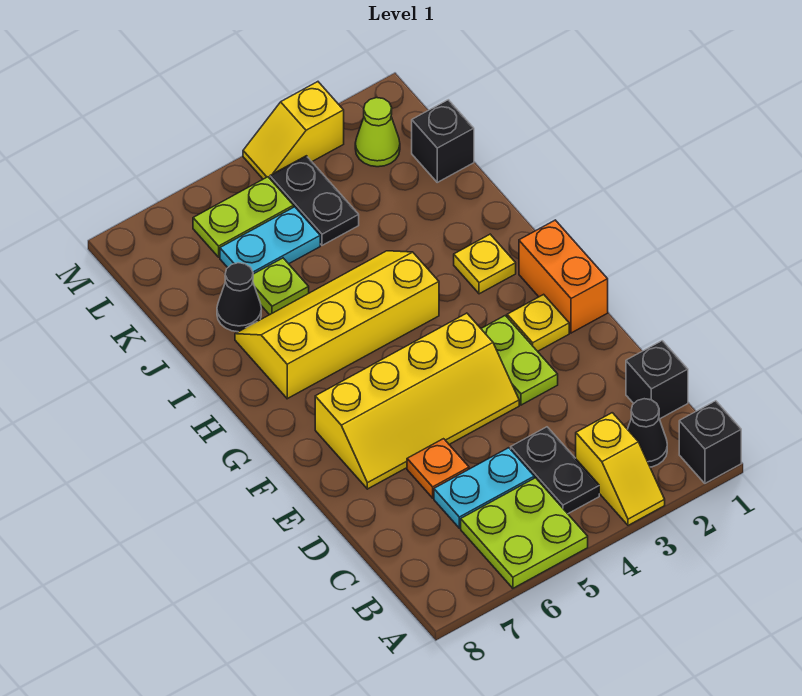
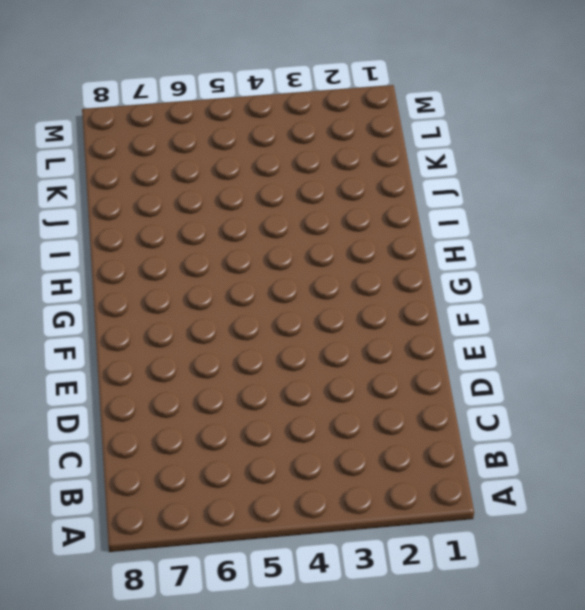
none -> black brick A1 level 1
none -> yellow slope A3:B3 level 1 top B
none -> lime plate A5:B6 level 1

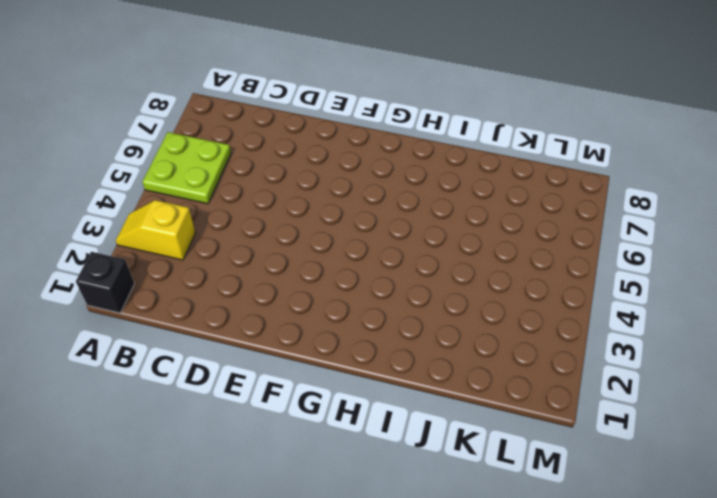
none -> black cone B2 level 1
none -> black plate B4:C4 level 1
none -> black brick C1 level 1

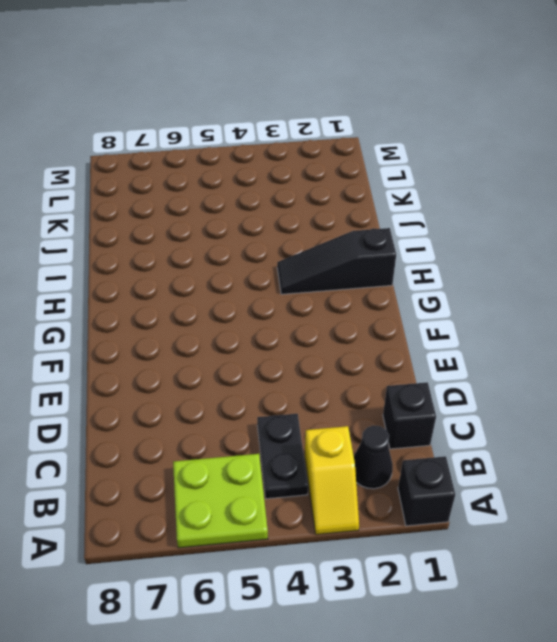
black slope H1:H3 level 1 top 1 -> yellow plate H2 level 1
none -> cyan plate C5:C6 level 1
none -> orange plate D6 level 1
none -> lime plate E3:F3 level 1

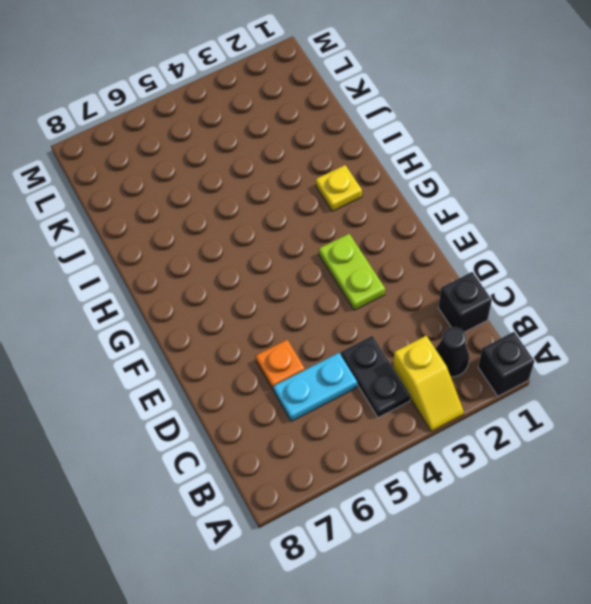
none -> lime plate A5:B6 level 1
none -> yellow slope E4:F7 level 1 top F
none -> orange brick F1:G1 level 1

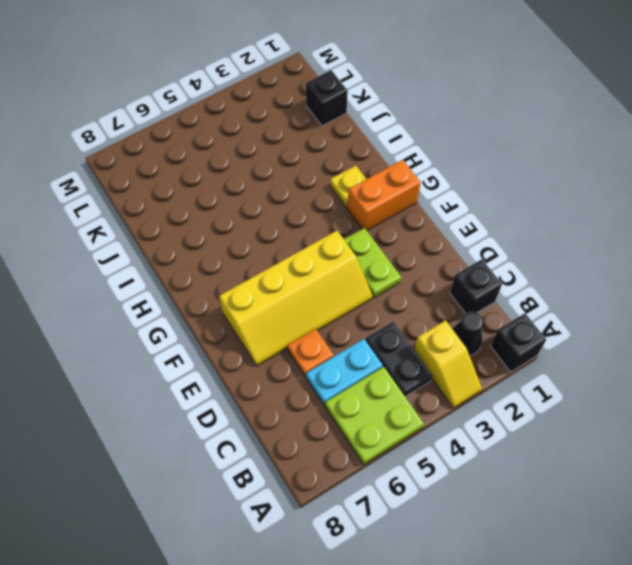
orange brick G1:G2 level 1 -> orange brick F1:G1 level 1
none -> yellow plate F2 level 1
none -> yellow slope H4:I7 level 1 top H
none -> lime plate J6 level 1

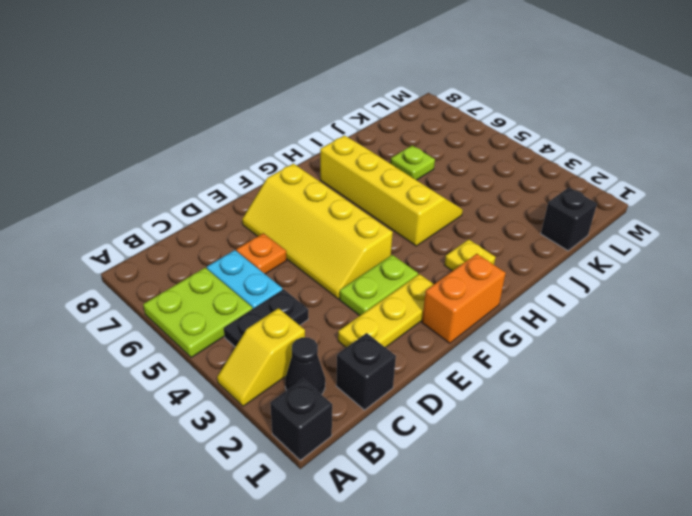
yellow plate D2:F2 level 1 -> yellow plate F2 level 1
none -> black cone J7 level 1
none -> black plate K4:L4 level 1
none -> cyan plate K5:K6 level 1

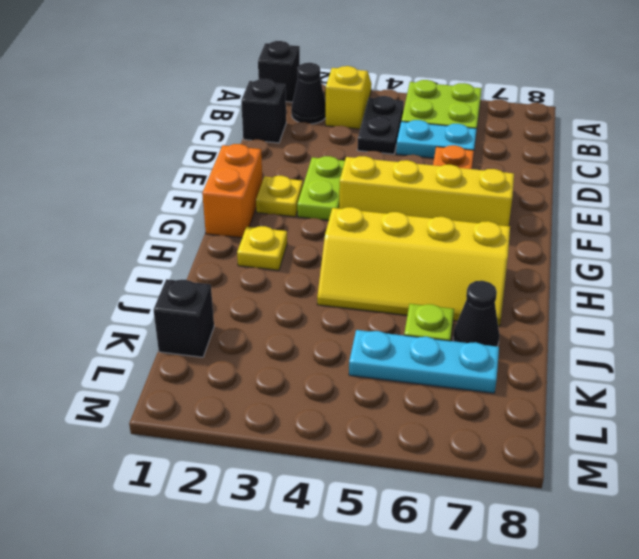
cyan plate K5:K7 level 1 -> cyan plate K5:K6 level 1
none -> black plate K4:L4 level 1
none -> lime cone L2 level 1
none -> lime plate L5:L6 level 1

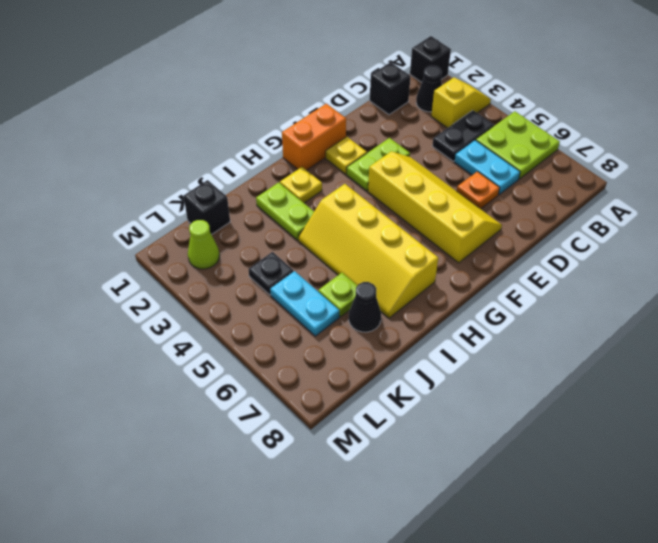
lime plate I2:I3 level 1 -> lime plate L5:L6 level 1
black plate K4 level 1 -> black plate K4:L4 level 1
none -> yellow slope M3:M4 level 1 top 3

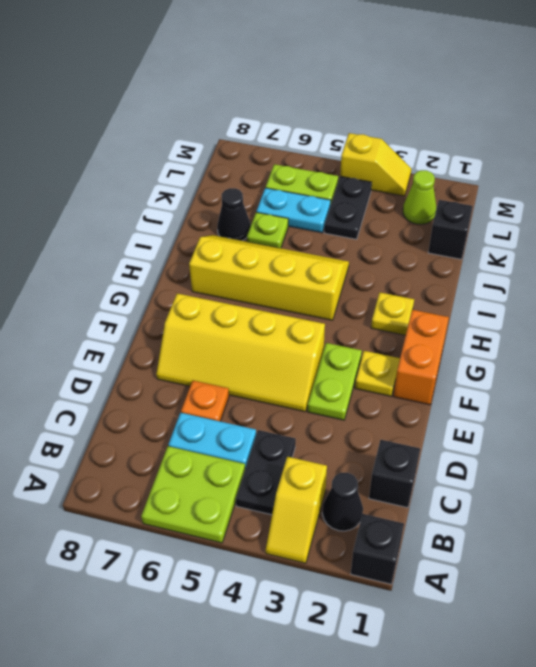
yellow slope M3:M4 level 1 top 4 -> yellow slope M3:M4 level 1 top 3

